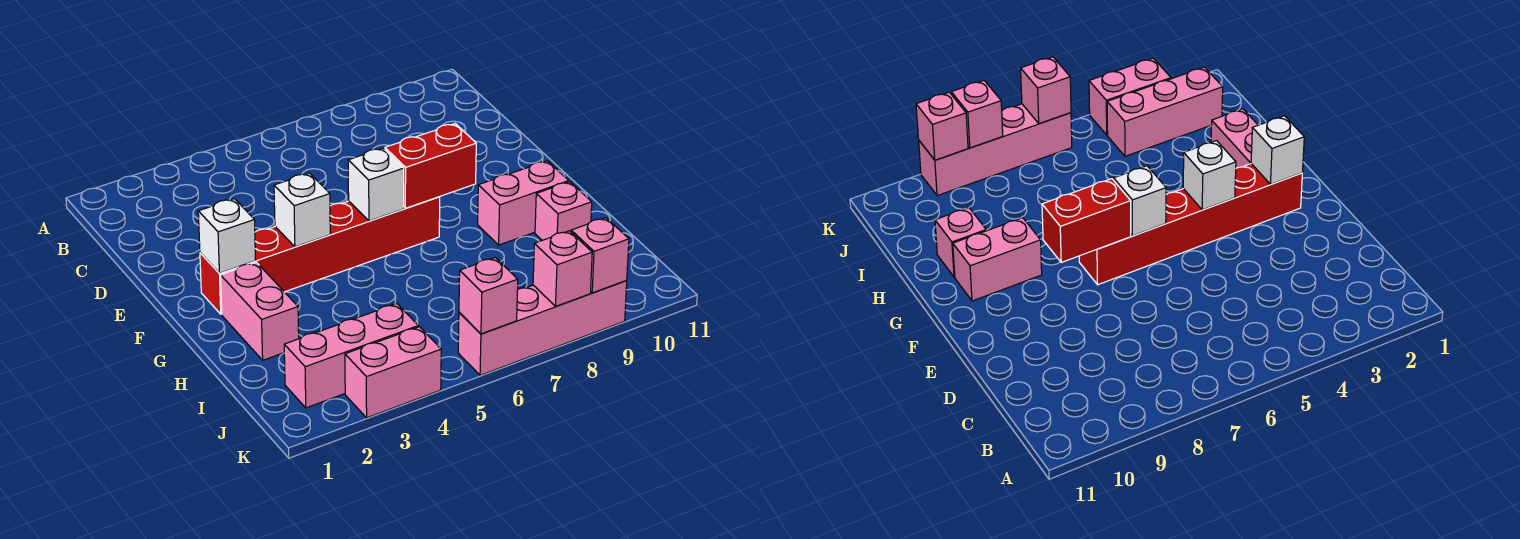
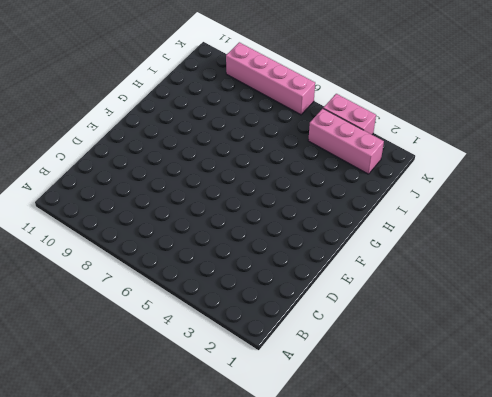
none -> red brick F2:F7 level 1
none -> pink brick G2:H2 level 1
none -> pink brick G9:G10 level 1

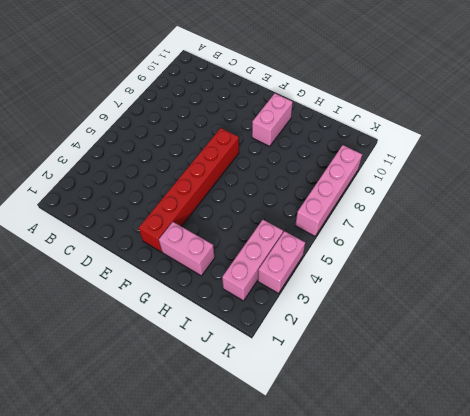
none -> pink brick H10 level 1
none -> white brick F2 level 2
none -> white brick F4 level 2

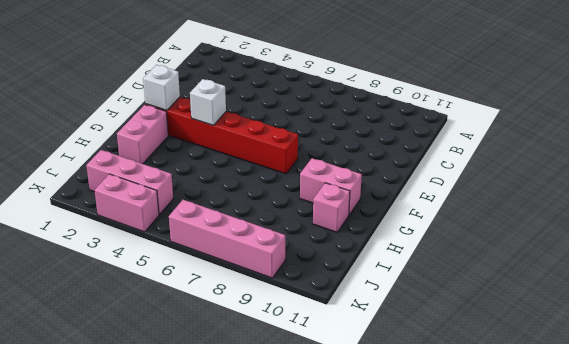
none -> white brick F6 level 2
none -> red brick F7:F8 level 2
none -> pink brick K6 level 2

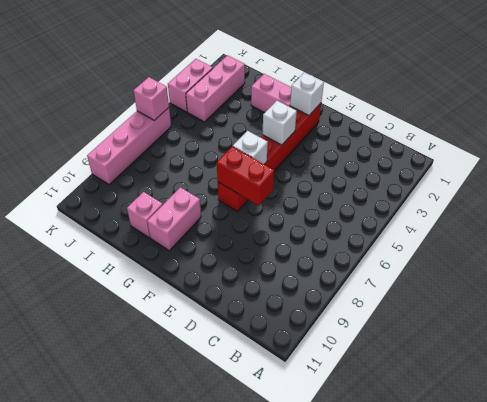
red brick E7:F7 level 2 -> red brick F7:F8 level 2
none -> pink brick K8 level 2
none -> pink brick K9 level 2

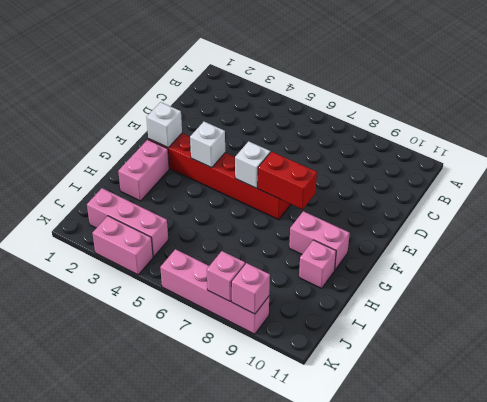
none -> pink brick K6 level 2

